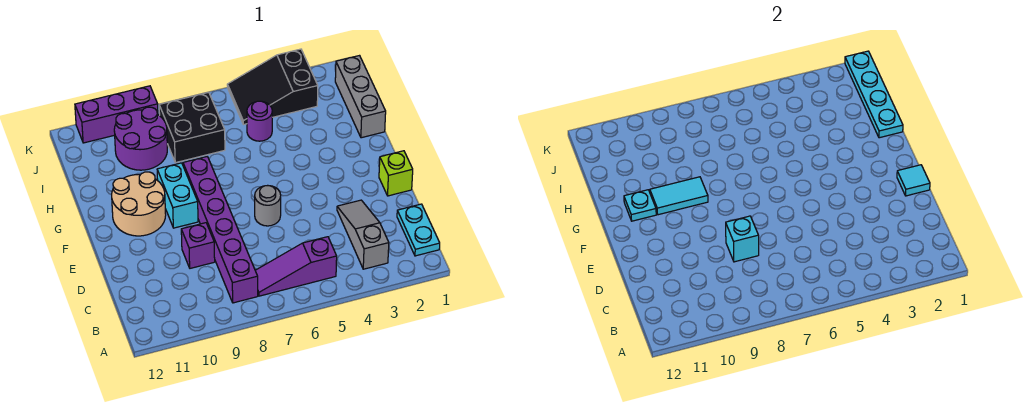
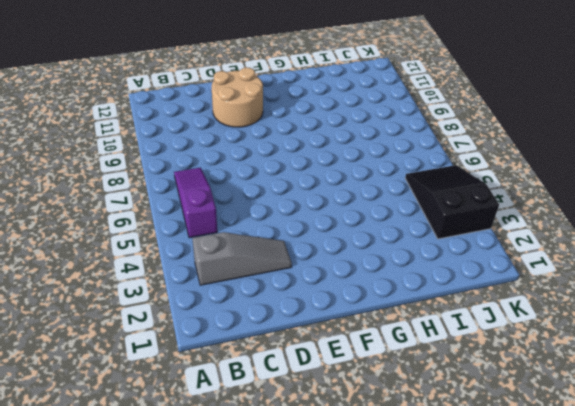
tan round brick D10:E11 level 1 -> tan round brick F10:G11 level 1
none -> cyan plate B1:C1 level 1
none -> purple brick B8:G8 level 1
none -> purple brick D9 level 1

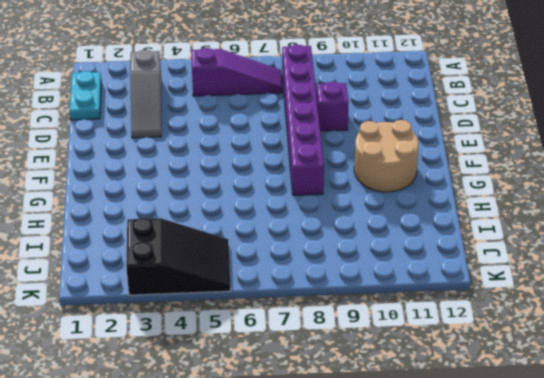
none -> lime brick E1 level 1
none -> grey round brick E6 level 1
none -> cyan brick F9:G9 level 1

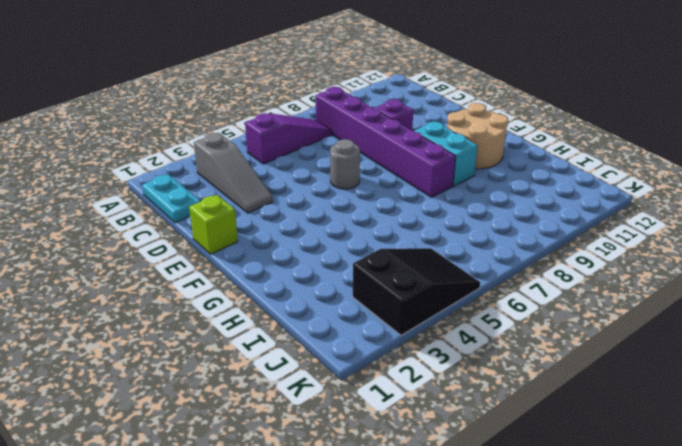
none -> grey brick H1:J1 level 1
none -> purple round brick I5 level 1
none -> black brick I7:J8 level 1

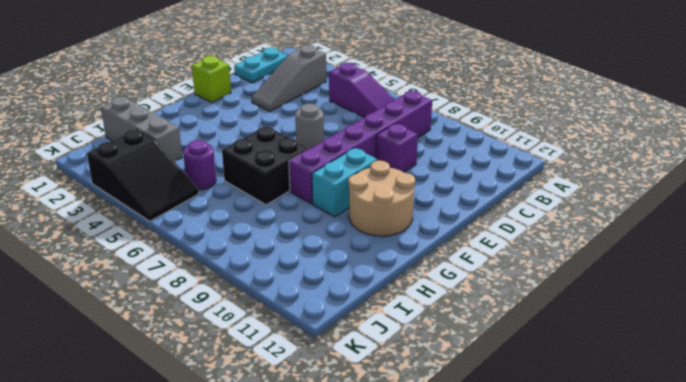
black brick G6:H7 level 1 -> black brick I7:J8 level 1
grey brick I1:I3 level 1 -> grey brick H1:J1 level 1
none -> purple round brick I9:J10 level 1
none -> purple brick K9:K11 level 1
none -> cyan brick D8 level 2

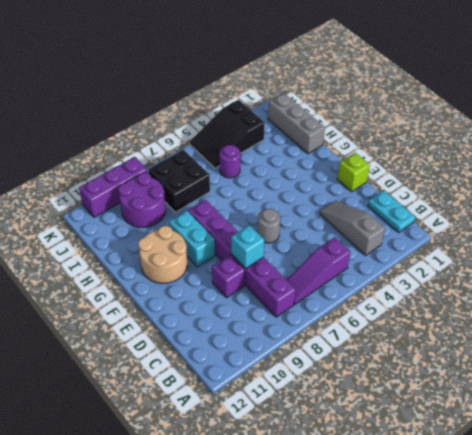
none -> cyan tile E1 level 2
none -> cyan tile G9:G10 level 2
none -> cyan plate G11 level 2

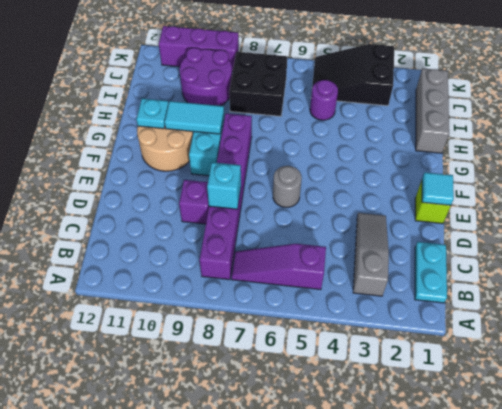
none -> cyan plate H1:K1 level 2

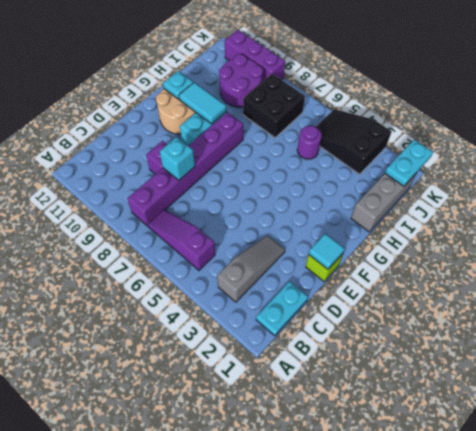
cyan plate J1:K1 level 2 -> cyan plate H1:K1 level 2
none -> grey round brick E6 level 1

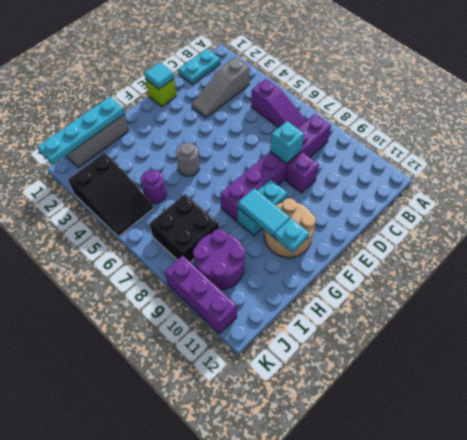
grey round brick G5 level 1 -> grey round brick E6 level 1

